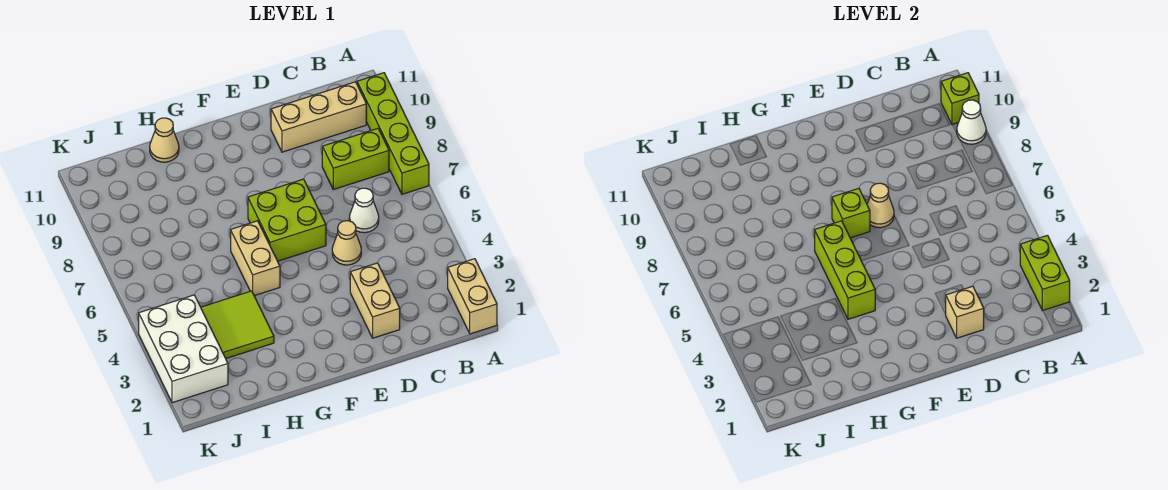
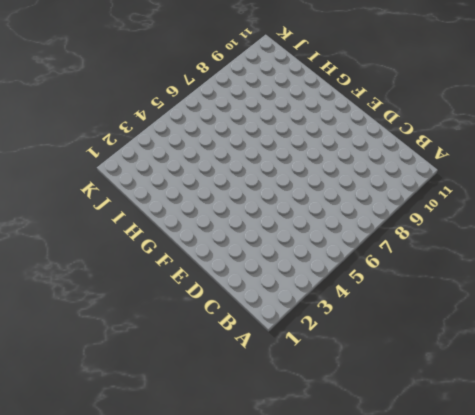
none -> tan brick A1:A2 level 1
none -> lime brick A7:A10 level 1
none -> lime brick B8:C8 level 1

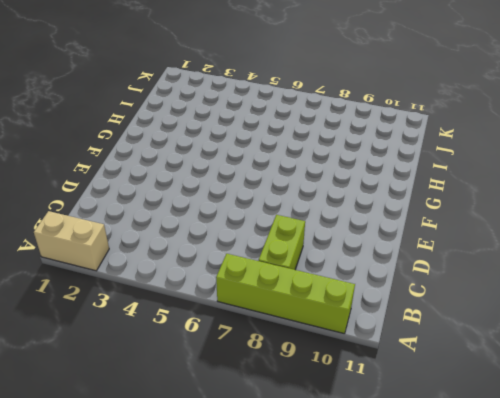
none -> tan brick B10:D10 level 1
none -> white cone C6 level 1
none -> tan brick D2:D3 level 1

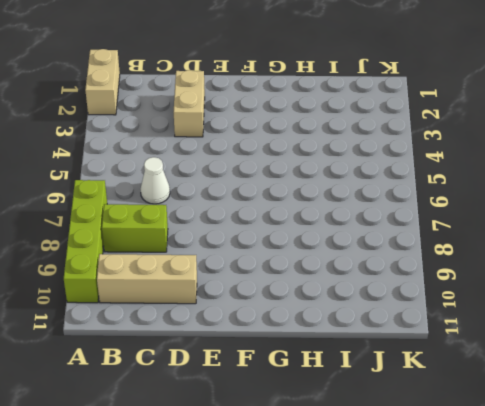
none -> tan cone D5 level 1
none -> lime brick E6:F7 level 1
none -> tan brick G5:G6 level 1

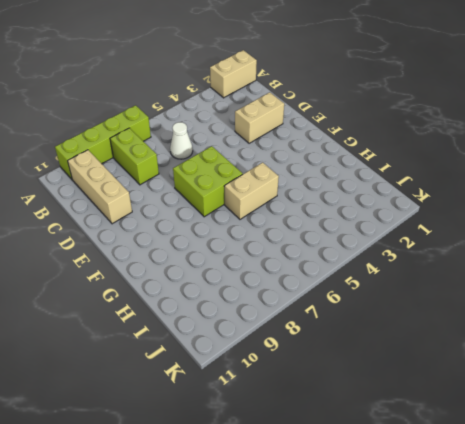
none -> tan cone D5 level 1
none -> lime tile H3:I4 level 1
none -> tan cone H11 level 1

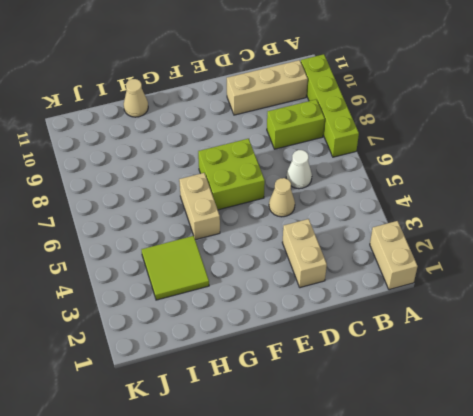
none -> white brick J2:K4 level 1
none -> lime brick A2:A3 level 2
none -> white cone A9 level 2

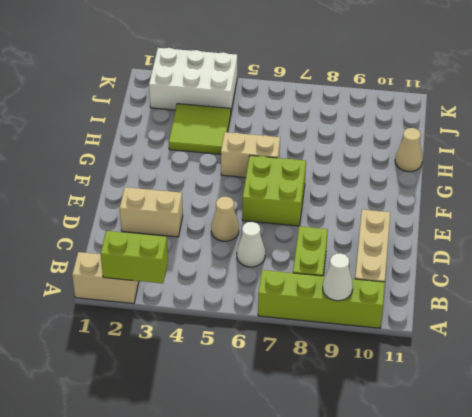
none -> lime brick A10 level 2
none -> tan brick D2 level 2
none -> tan cone E7 level 2

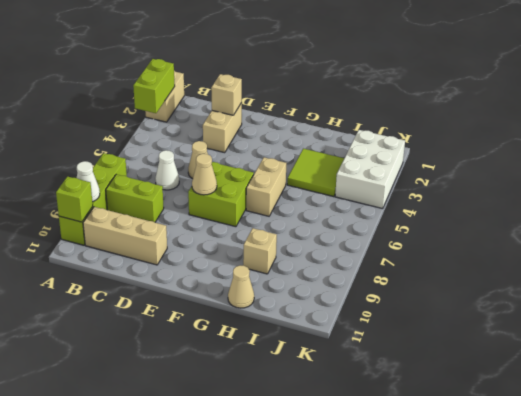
tan brick H9 level 1 -> none
none -> lime brick F7 level 2
none -> lime brick G4:G6 level 2

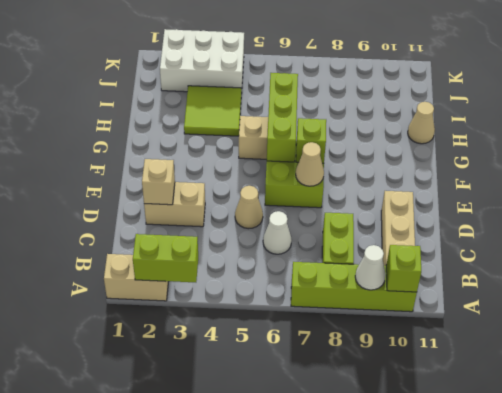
lime brick F6:H6 level 2 -> lime brick G4:G6 level 2

